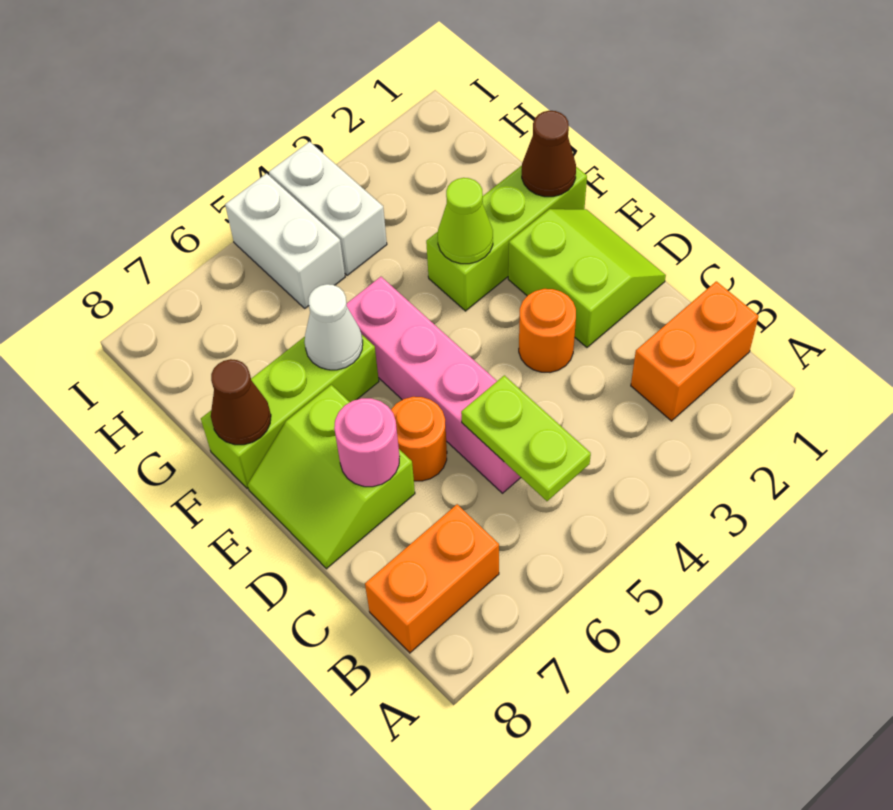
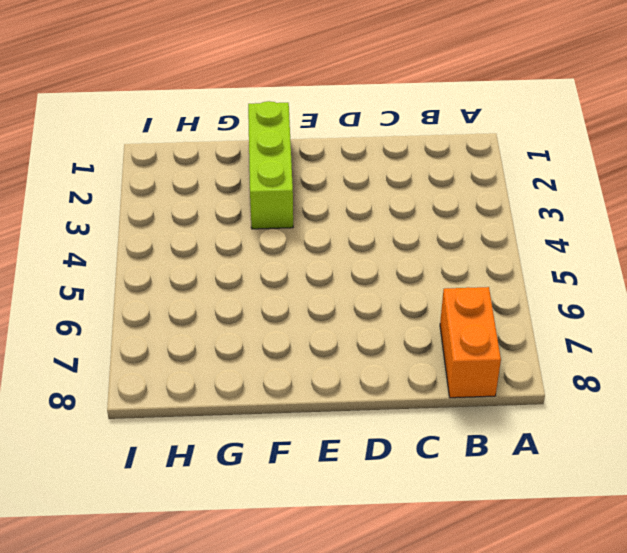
none -> orange brick B1:B2 level 1
none -> pink brick C5:F5 level 1
none -> lime slope D1:E2 level 1 top 2

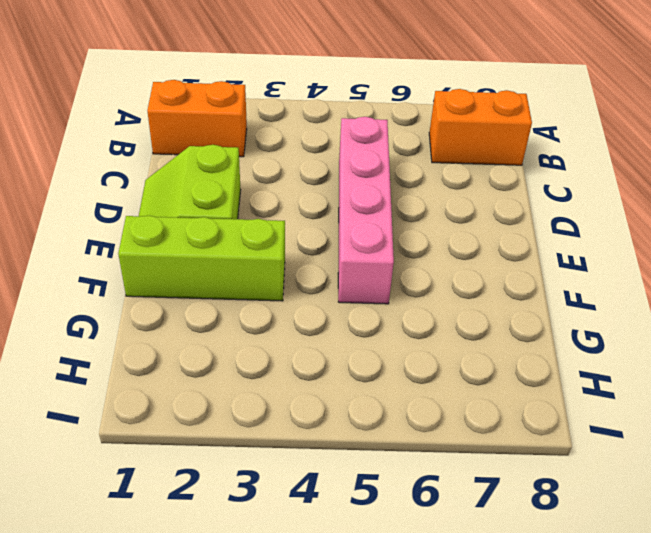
none -> orange round brick D3 level 1
none -> orange round brick D6 level 1
none -> lime slope D7:E8 level 1 top 7

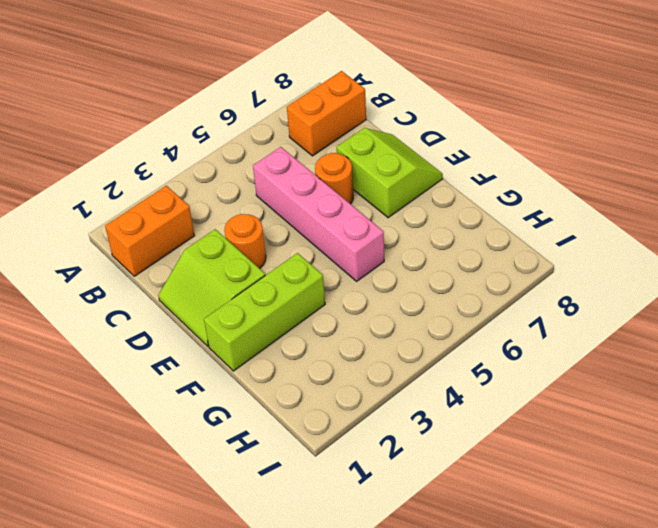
none -> lime brick F6:F8 level 1
none -> white brick H4:I4 level 1
none -> white brick H5:I5 level 1

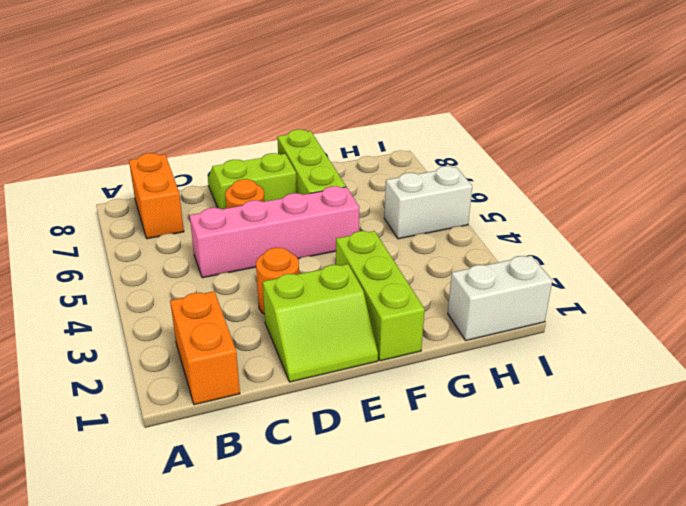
white brick H1:I1 level 1 -> white brick H4:I4 level 1
none -> lime plate B5:C5 level 2
none -> pink round brick D7 level 2
none -> brown cone F1 level 2

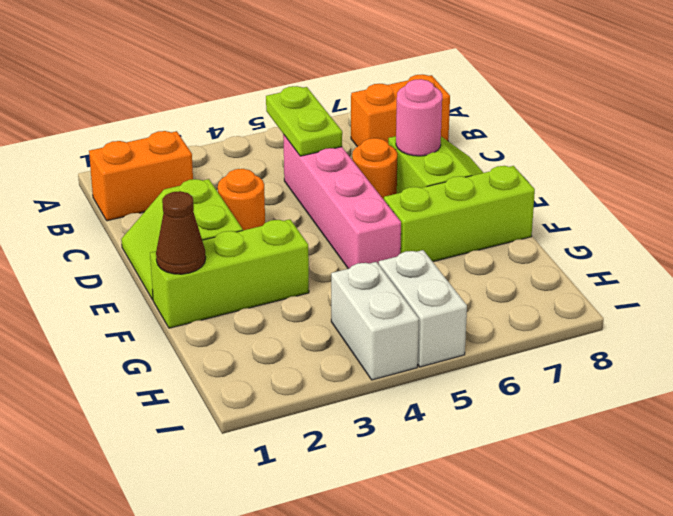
none -> lime cone F3 level 2
none -> white cone F6 level 2
none -> brown cone F8 level 2

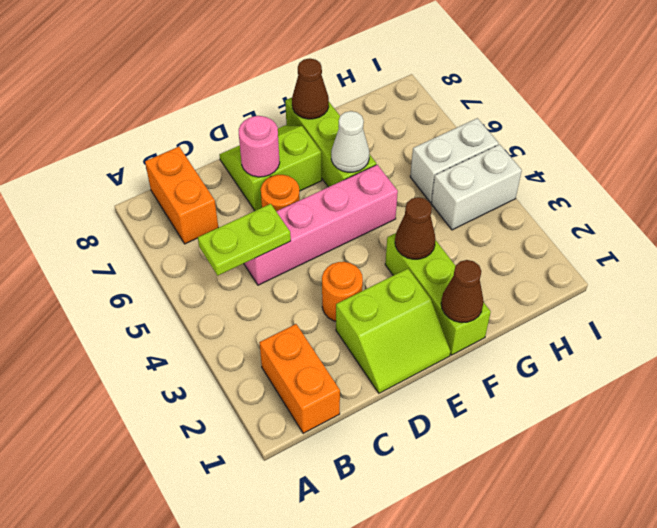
brown cone F3 level 2 -> lime cone F3 level 2

